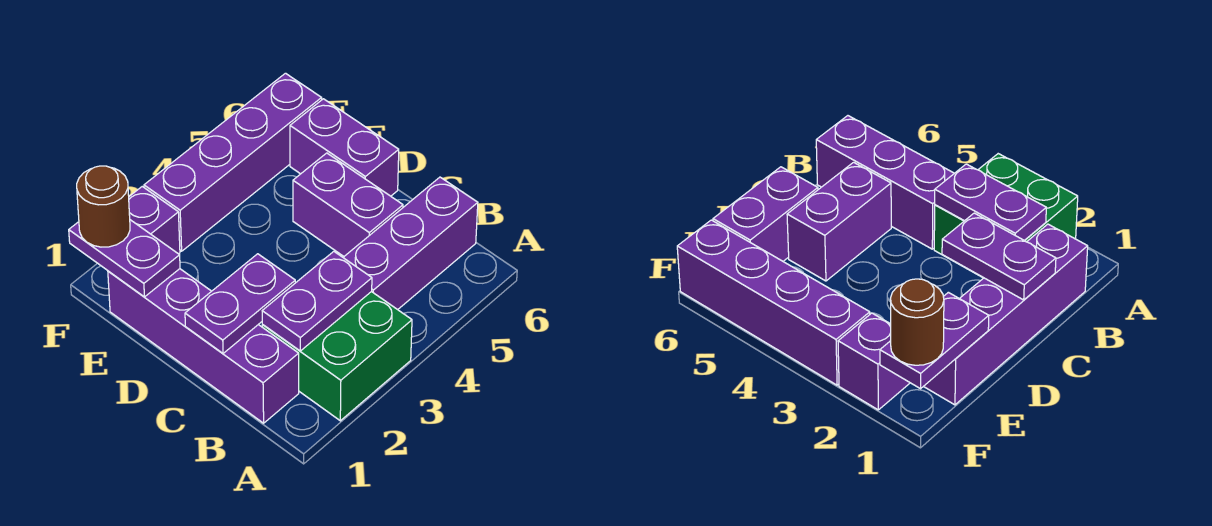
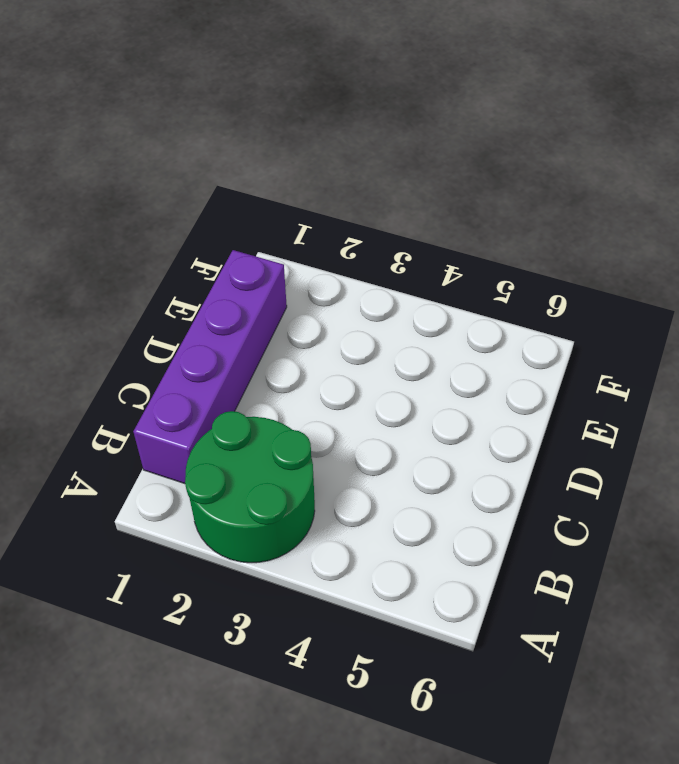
green round brick A2:B3 level 1 -> green brick A2:B3 level 1
none -> purple brick B4:B6 level 1
none -> purple brick C5:D5 level 1

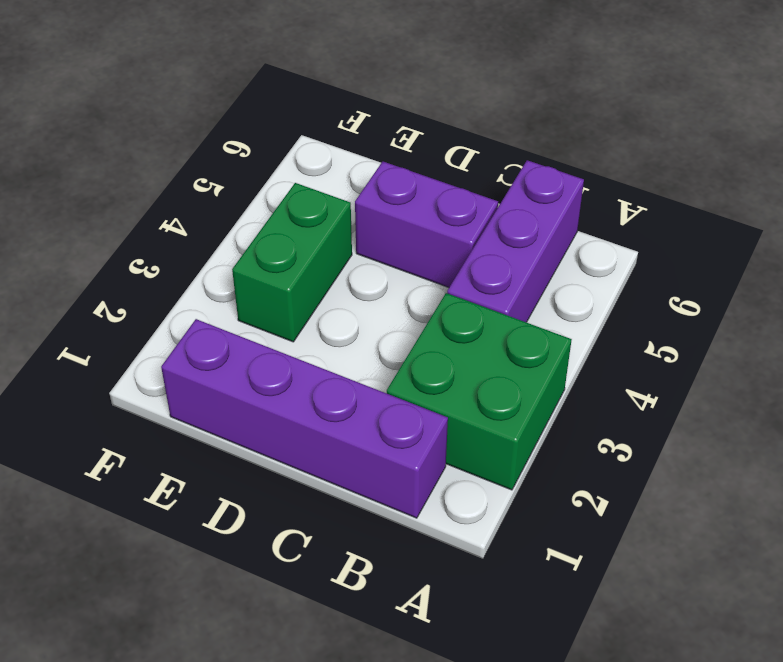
green brick E3:E4 level 1 -> none
none -> purple brick D6:E6 level 1
none -> purple brick F2 level 1

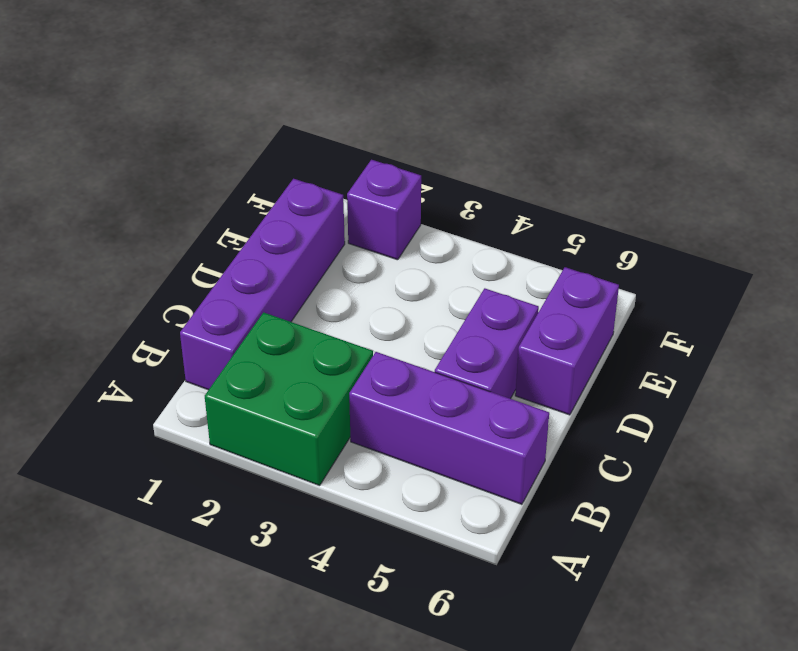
none -> purple brick F3:F6 level 1
none -> purple plate B2:B3 level 2

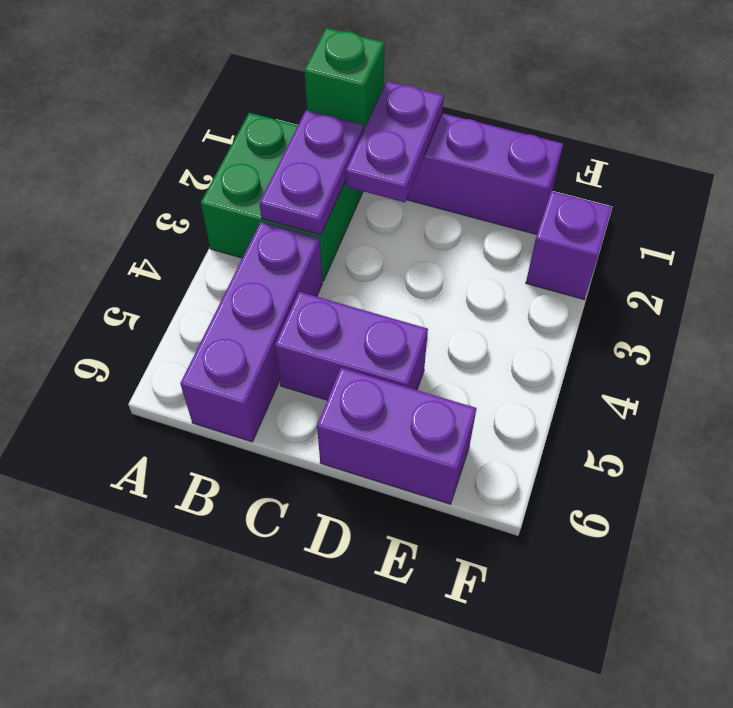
green brick B1 level 2 -> none
none -> purple brick F3:F6 level 1
none -> purple plate E1:F1 level 2

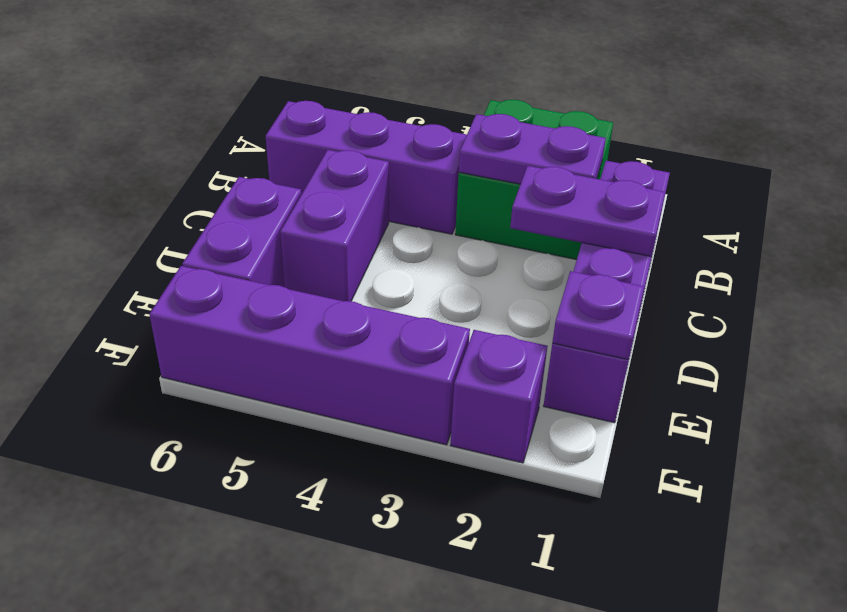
purple plate E1 level 2 -> purple plate E1:F1 level 2
none -> brown round brick F1 level 3

